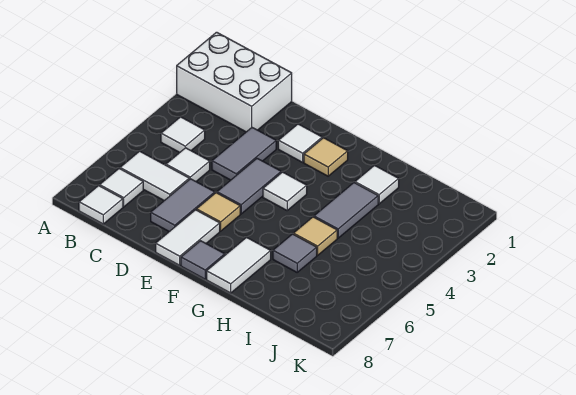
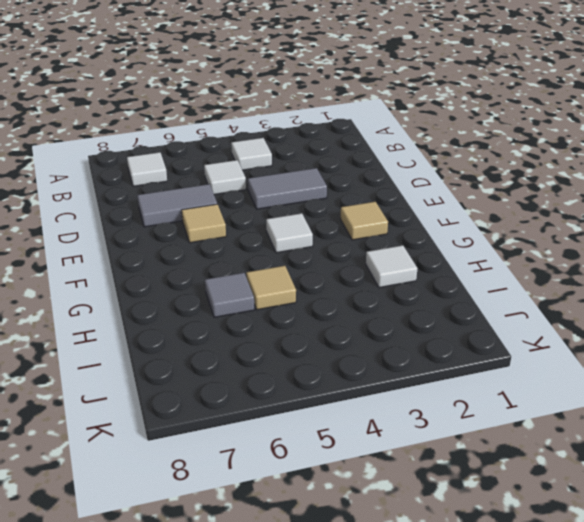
none -> white brick A1:C2 level 1
none -> white tile B6:C6 level 1
none -> white tile B8 level 1

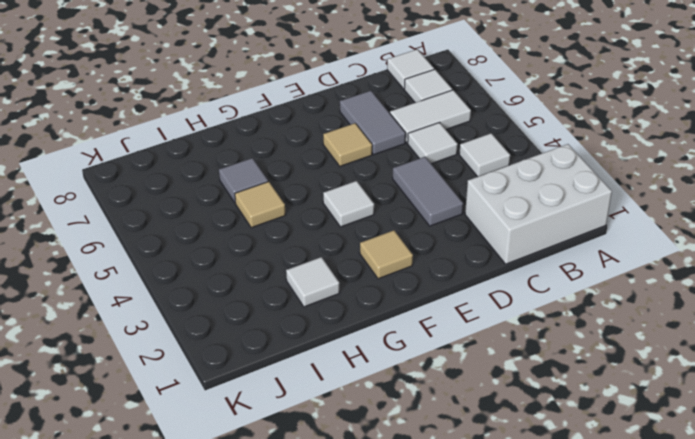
none -> white tile E2 level 1
none -> grey tile E4:E5 level 1
none -> white tile E7:E8 level 1

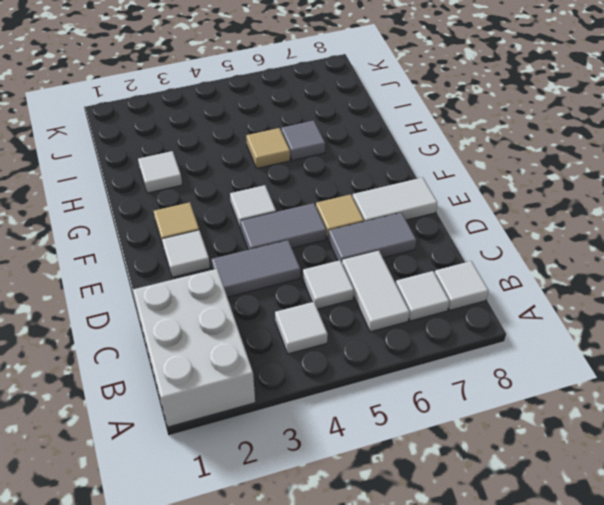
none -> grey tile F8 level 1
none -> white tile G7:G8 level 1
none -> grey tile H3:H4 level 1

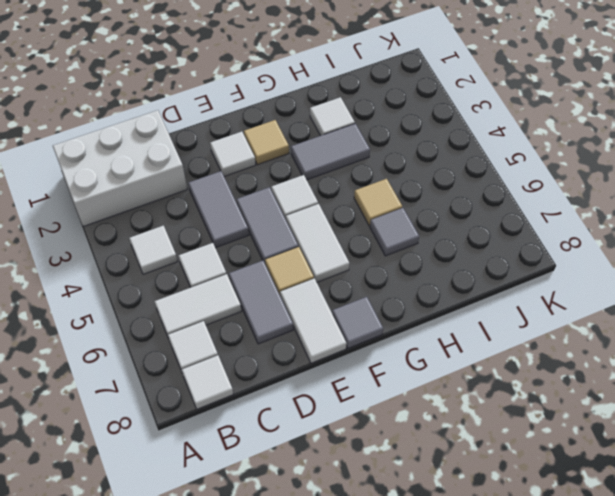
white tile F5:F6 level 1 -> white tile G7:G8 level 1
grey tile G3:H3 level 1 -> grey tile H3:H4 level 1

